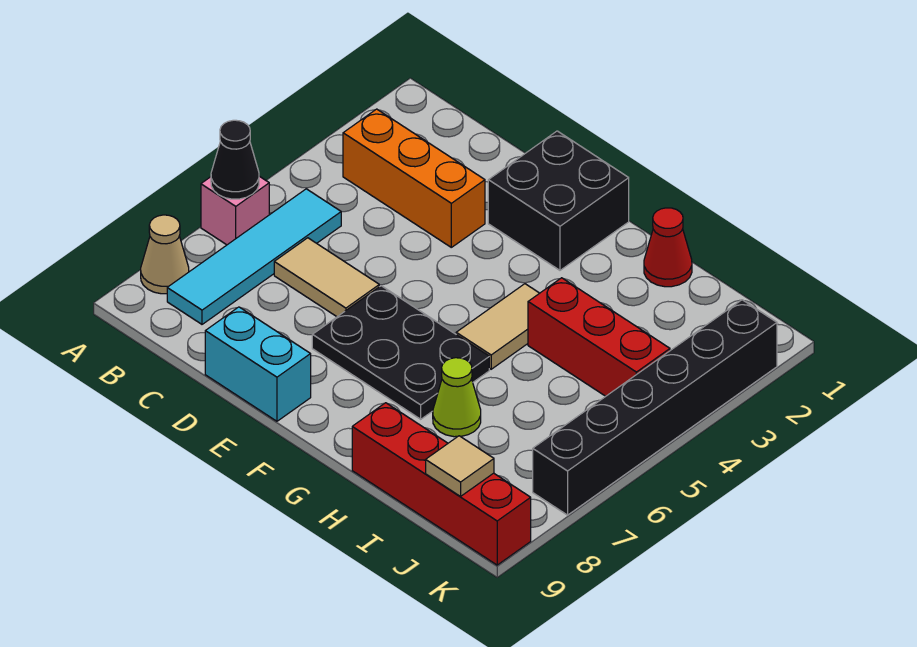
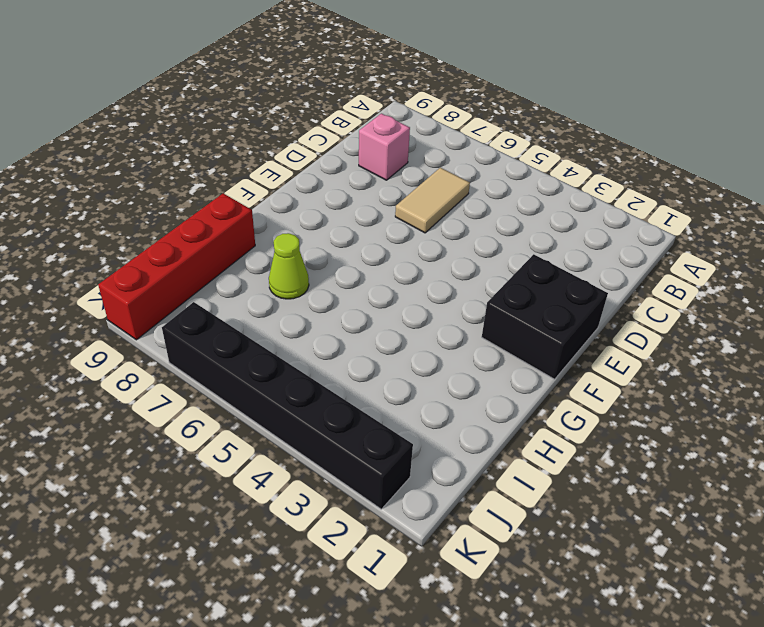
pink brick C8 level 1 -> pink brick A6 level 1
none -> tan cone A8 level 1
none -> orange brick B3:D3 level 1
none -> cyan tile B5:B8 level 1

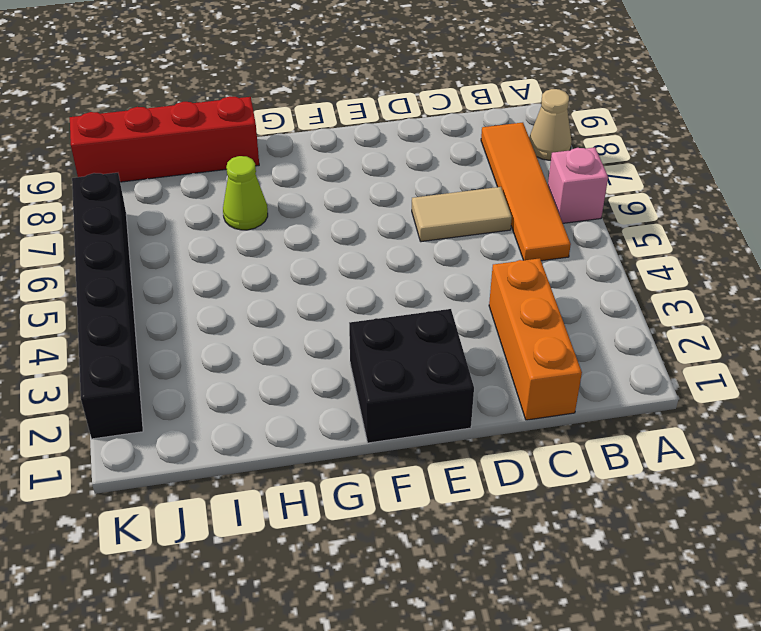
orange tile B5:B8 level 1 -> cyan tile B5:B8 level 1
orange brick C1:C3 level 1 -> orange brick B3:D3 level 1
none -> cyan brick D9:E9 level 1
none -> black plate E6:G7 level 1
none -> tan tile G4:G5 level 1

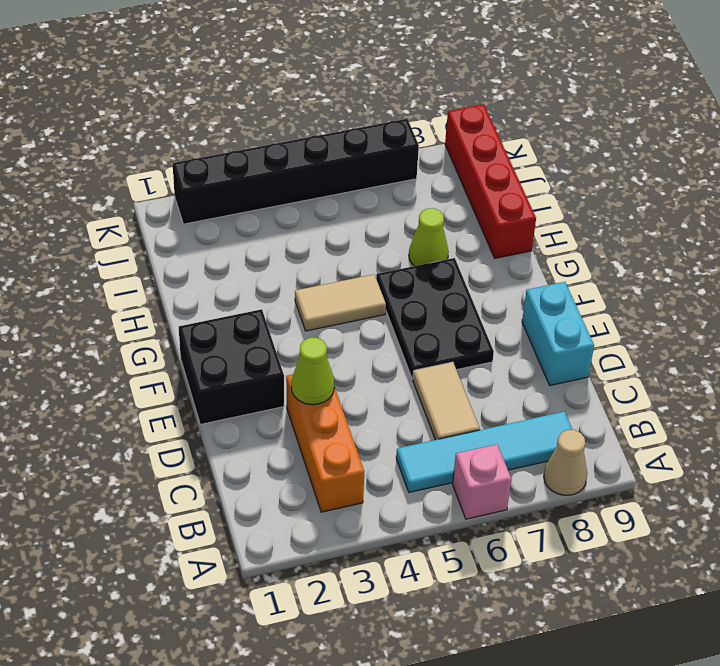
lime cone D3 level 2 -> none
none -> red cone H1 level 1
none -> red brick H4:J4 level 1
none -> black cone A6 level 2

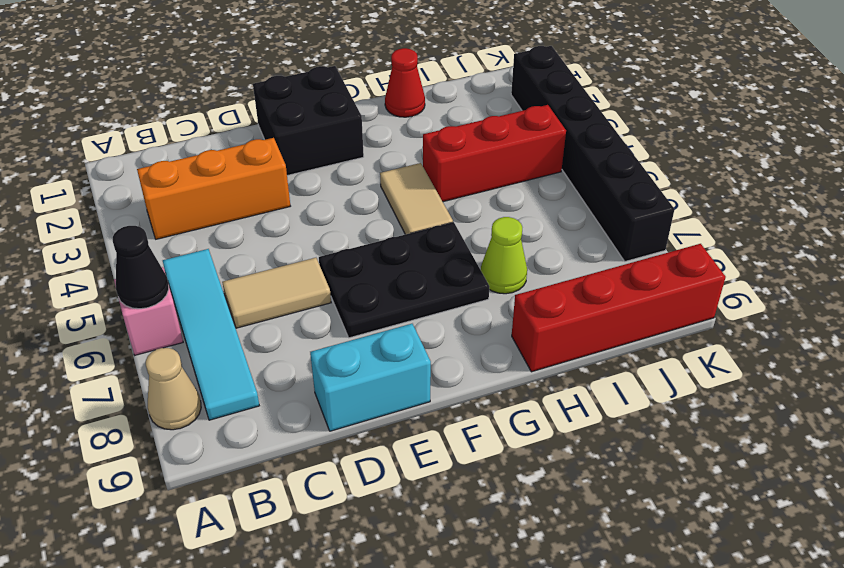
none -> tan tile J9 level 2

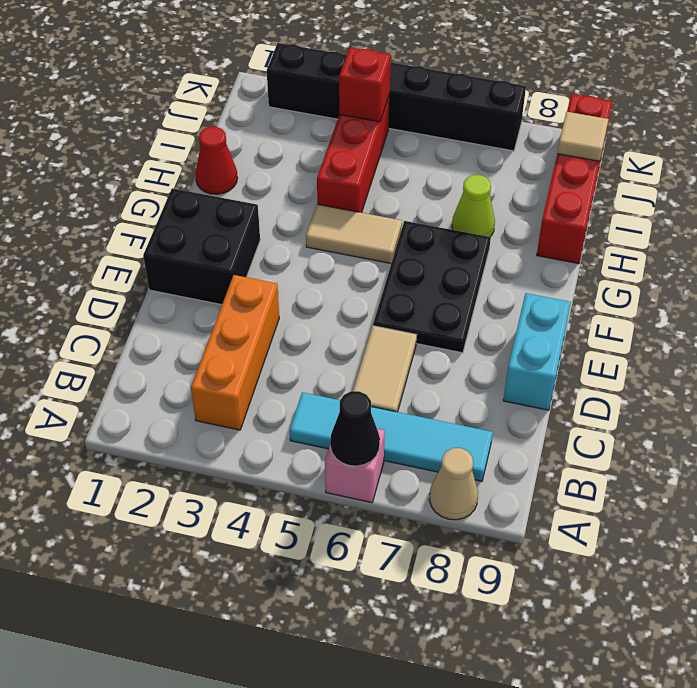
red brick J4 level 2 -> none

